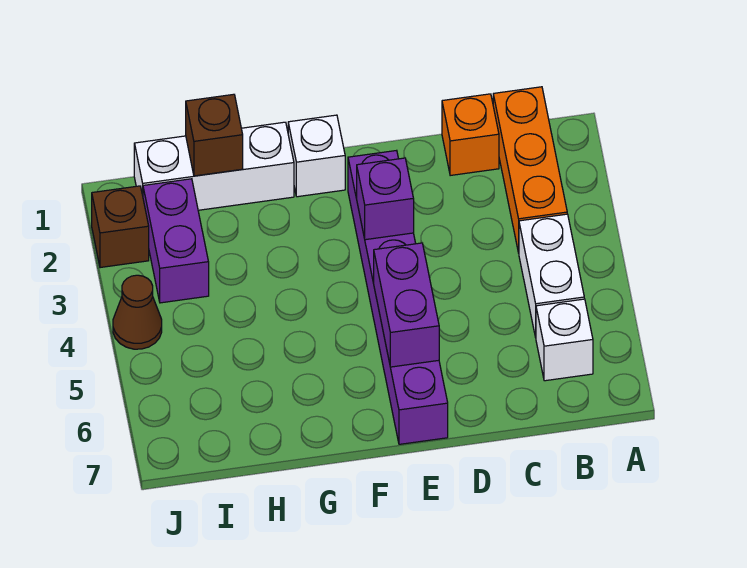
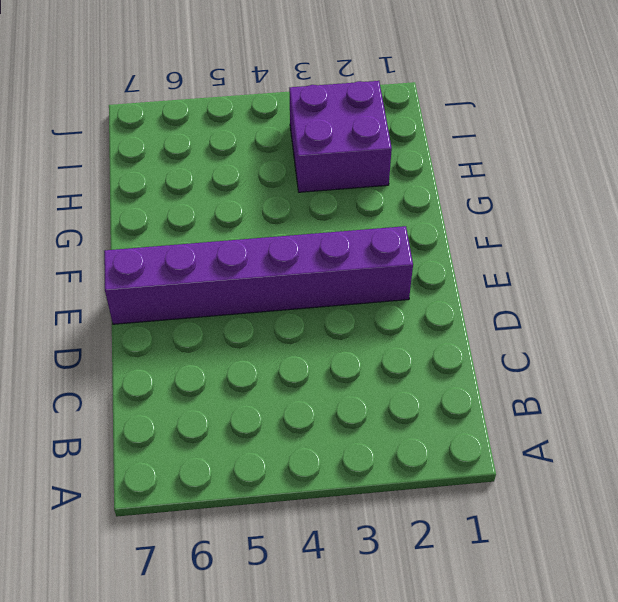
purple brick H2:I3 level 1 -> purple brick I2:I3 level 1
none -> orange brick B1:B3 level 1
none -> white brick B4:B5 level 1
none -> white brick B6 level 1

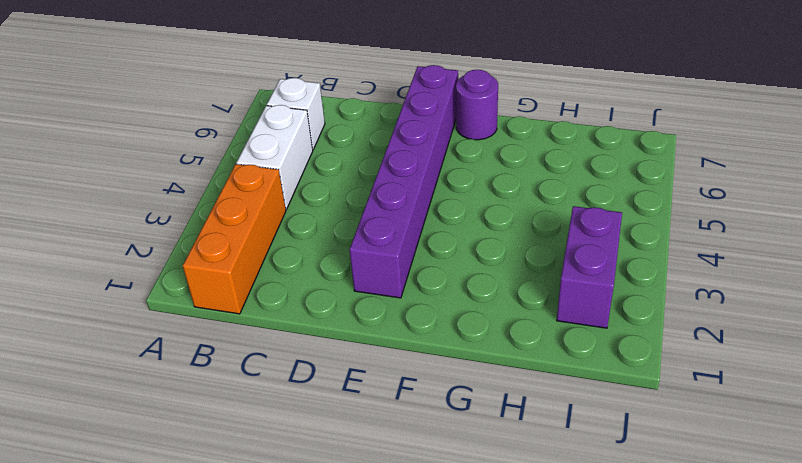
purple round brick F7 level 1 -> none
none -> orange brick C1 level 1
none -> white brick F1 level 1
none -> white brick G1:I1 level 1

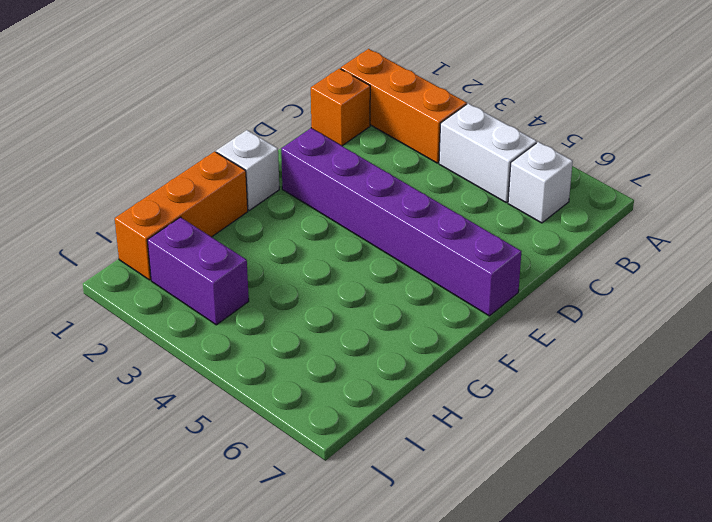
orange brick G1:I1 level 1 -> white brick G1:I1 level 1
none -> brown brick J2 level 1
none -> brown cone J4 level 1
none -> purple brick E3 level 2

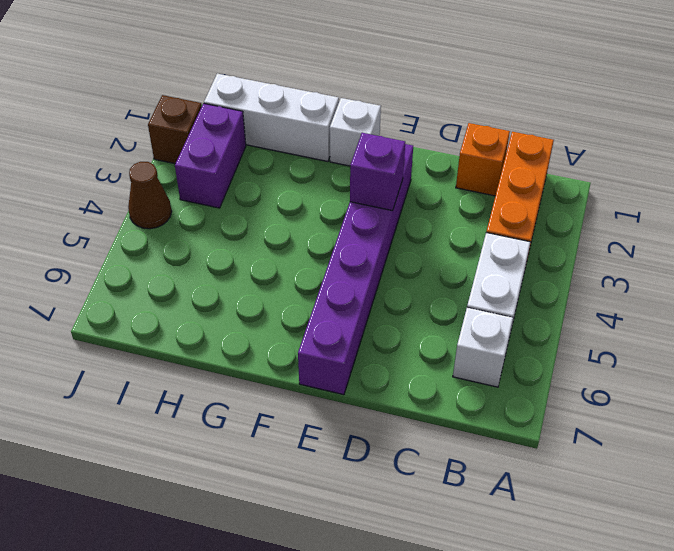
none -> purple brick E5:E6 level 2
none -> brown brick H1 level 2

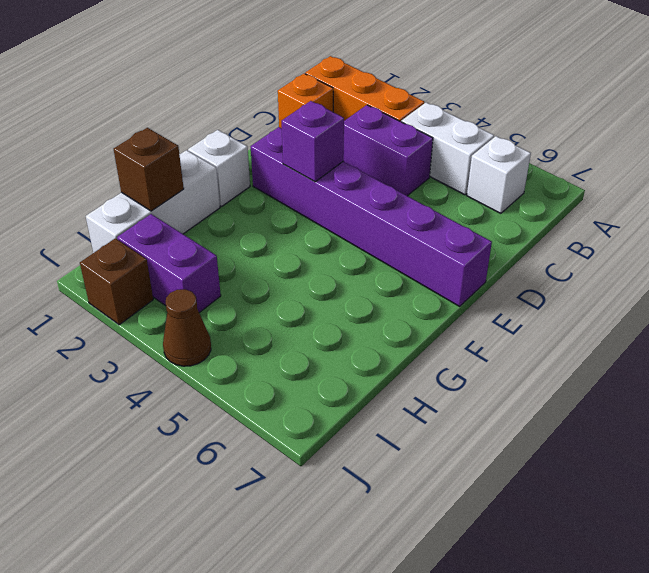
purple brick C3:C4 level 1 -> purple brick E5:E6 level 2

